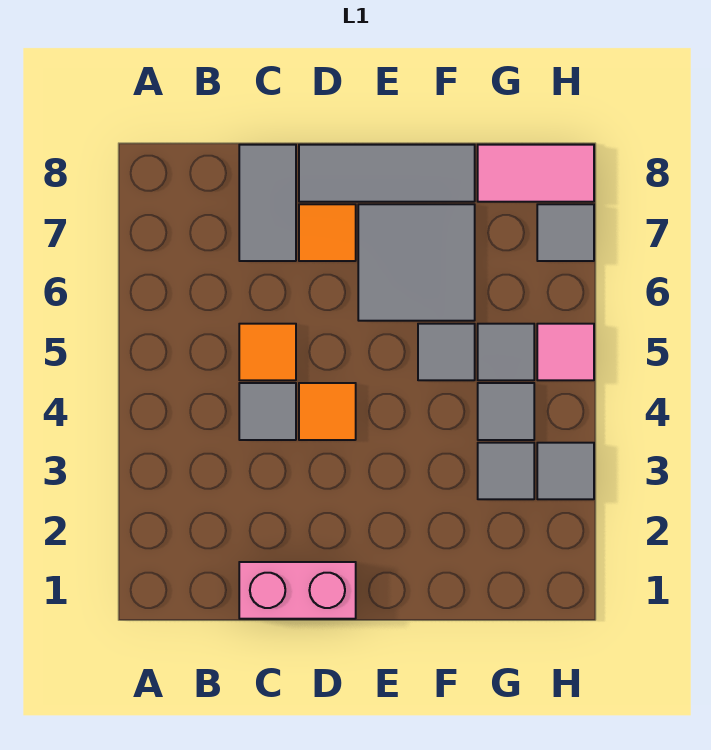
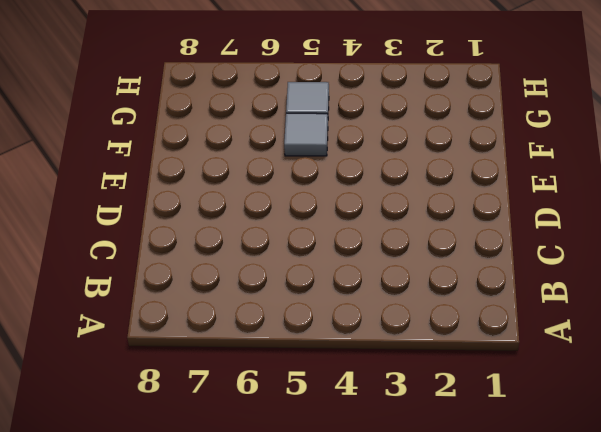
none -> pink brick C1:D1 level 1
none -> grey tile C4 level 1
none -> orange tile C5 level 1

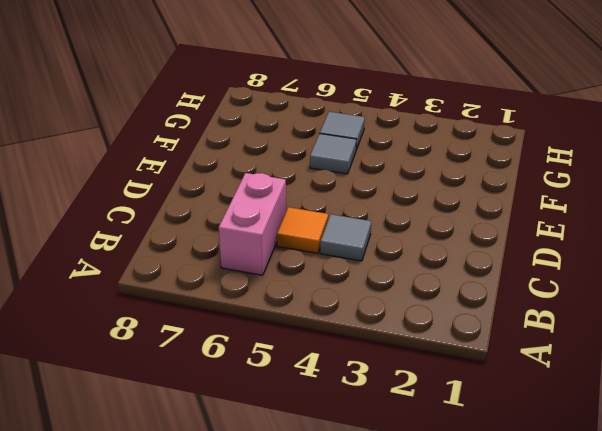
pink brick B6:C6 level 1 -> pink brick C1:D1 level 1
none -> grey tile C7:C8 level 1
none -> orange tile D4 level 1
none -> orange tile D7 level 1

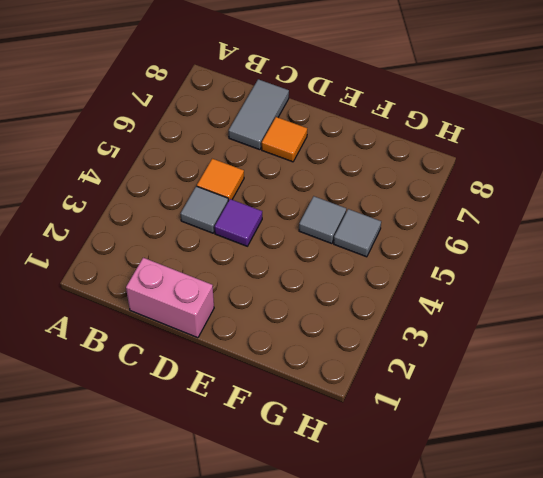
purple tile D4 level 1 -> orange tile D4 level 1
none -> grey tile D8:F8 level 1
none -> grey tile E6:F7 level 1
none -> grey tile G3 level 1

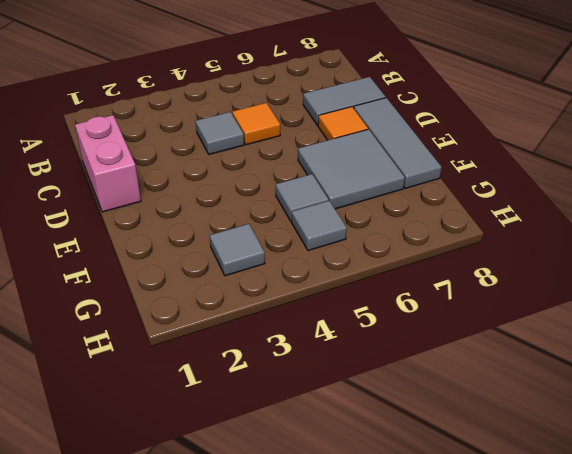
none -> orange tile D4 level 1
none -> grey tile G4 level 1
none -> pink tile G8:H8 level 1

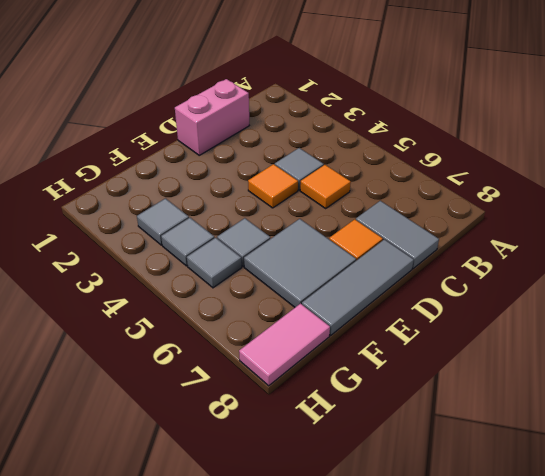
none -> grey tile H3 level 1
none -> pink tile H5 level 1
none -> grey tile H7 level 1

